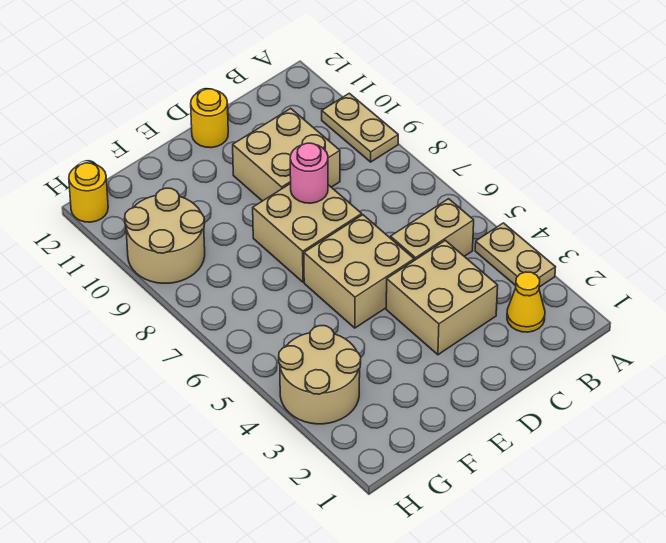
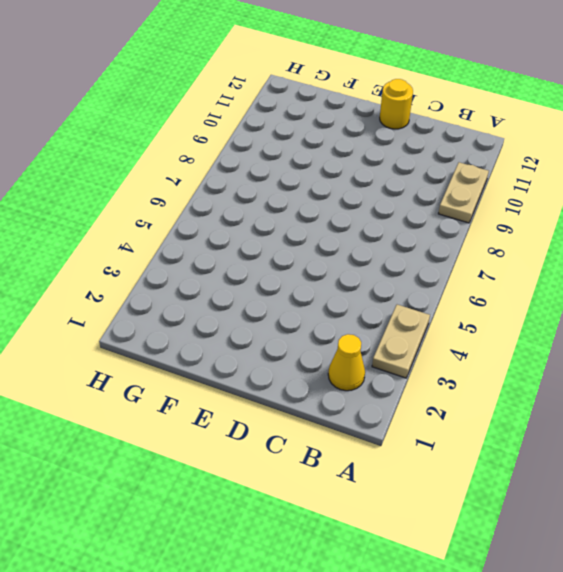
none -> tan brick B5:C5 level 1
none -> tan brick C3:D4 level 1
none -> tan brick C9:D10 level 1

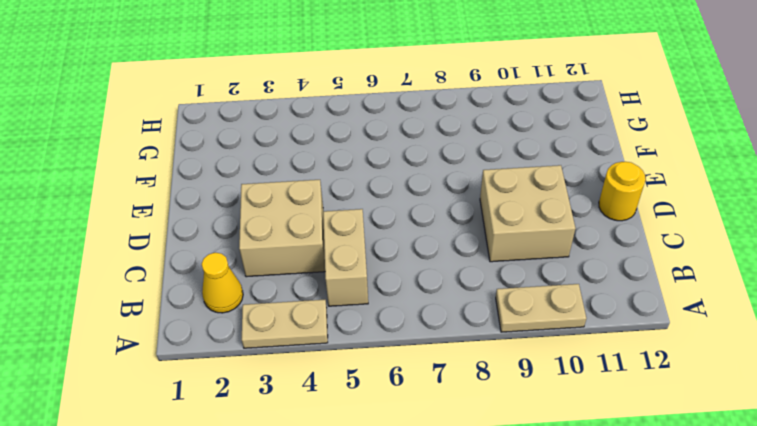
none -> tan brick D5:E6 level 1
none -> tan brick D7:E8 level 1
none -> tan round brick G3:H4 level 1

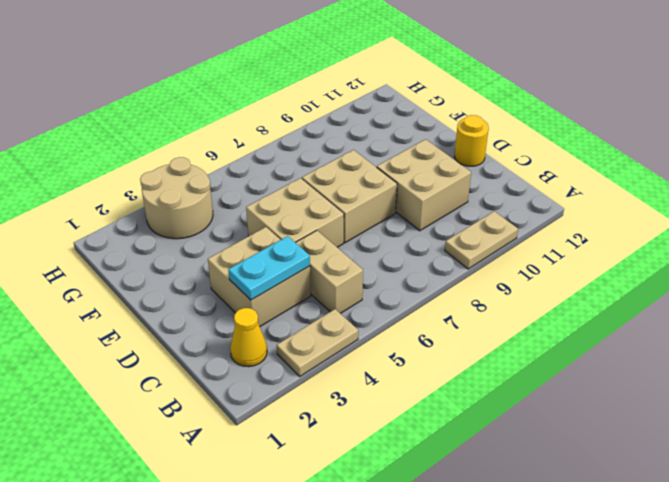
cyan plate C3:C4 level 2 -> none
none -> tan round brick G9:H10 level 1
none -> yellow round brick H12 level 1
none -> pink round brick D8 level 2

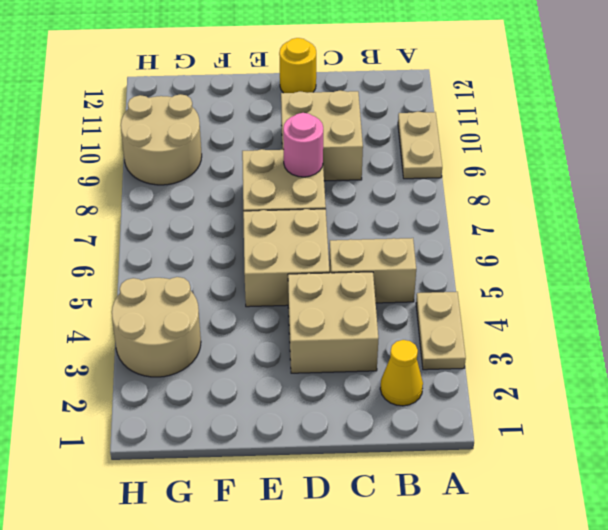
none -> yellow round brick H12 level 1

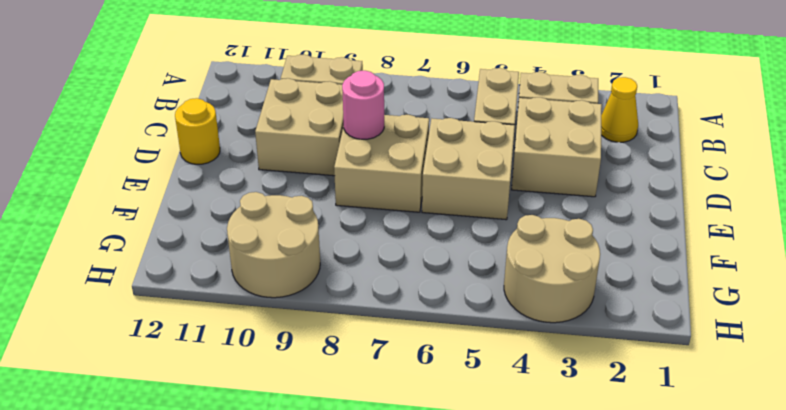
none -> yellow round brick H12 level 1

